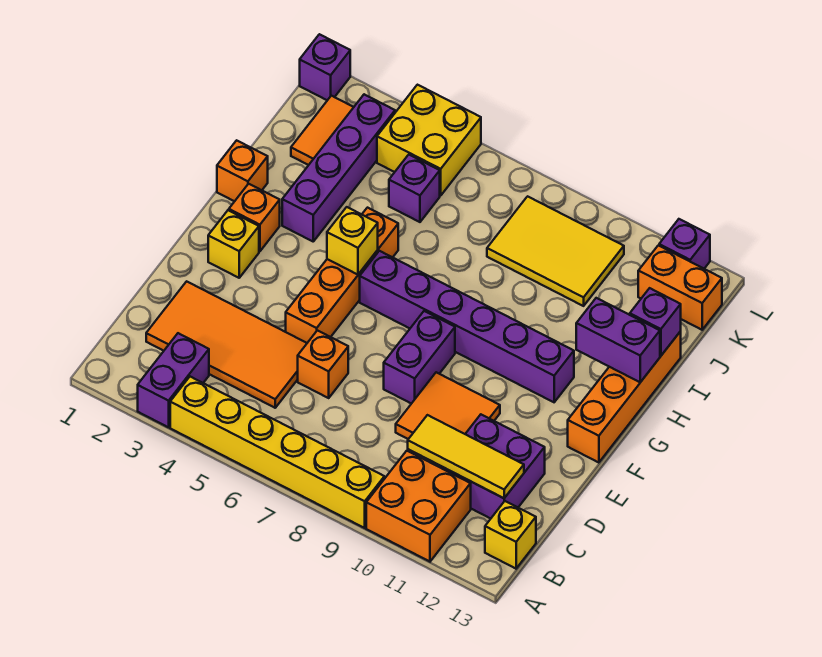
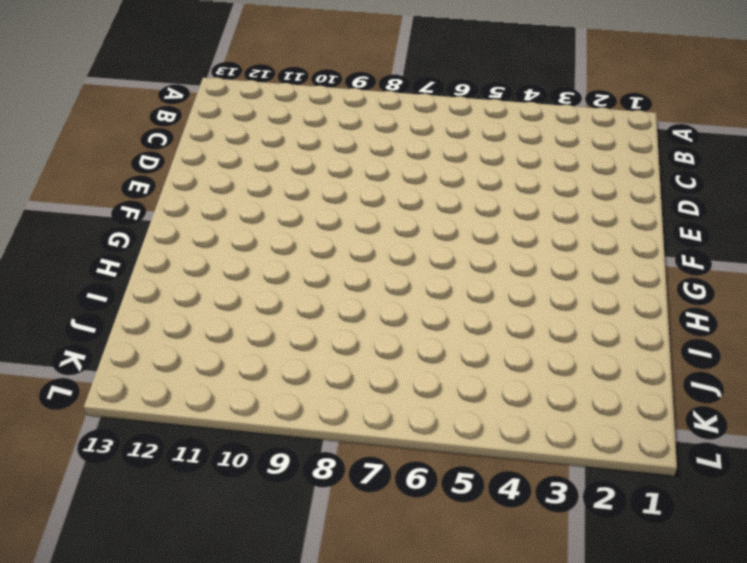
none -> purple brick A3:B3 level 1
none -> yellow brick A4:A9 level 1
none -> orange brick A10:B11 level 1

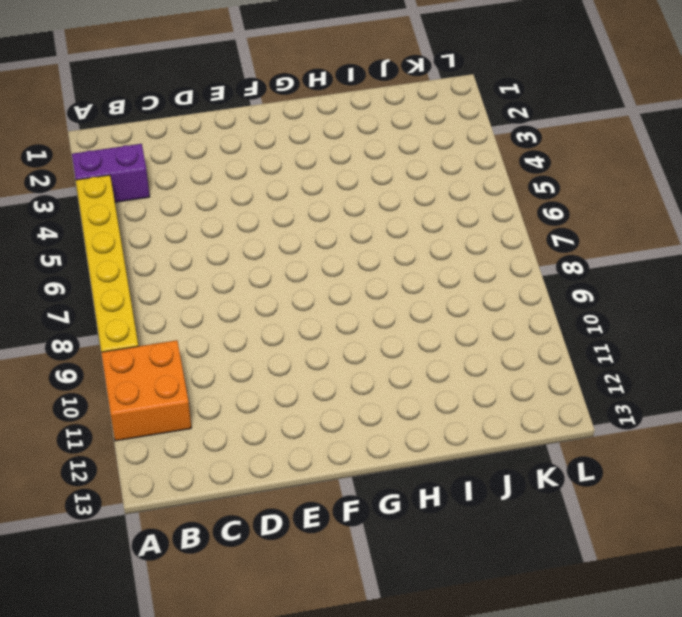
none -> yellow brick B13 level 1
none -> orange tile C2:D5 level 1
none -> purple brick C11:D12 level 1

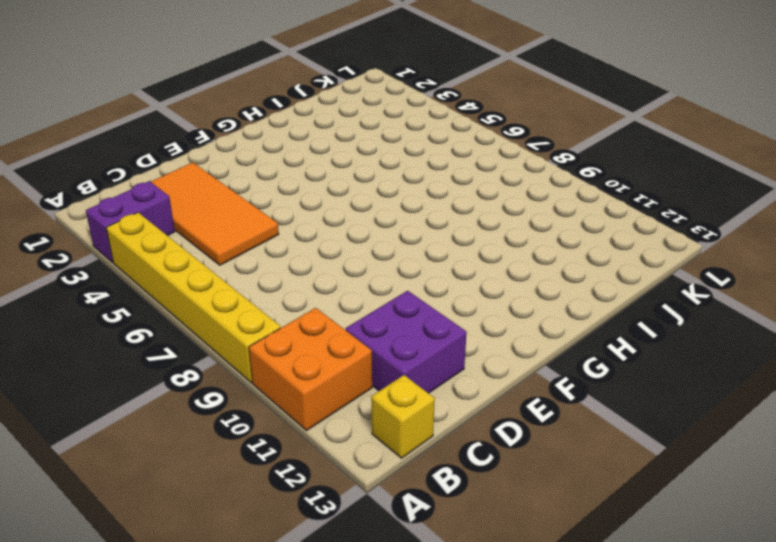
none -> orange brick D6 level 1
none -> orange tile D9:E10 level 1
none -> orange brick E5:H5 level 1

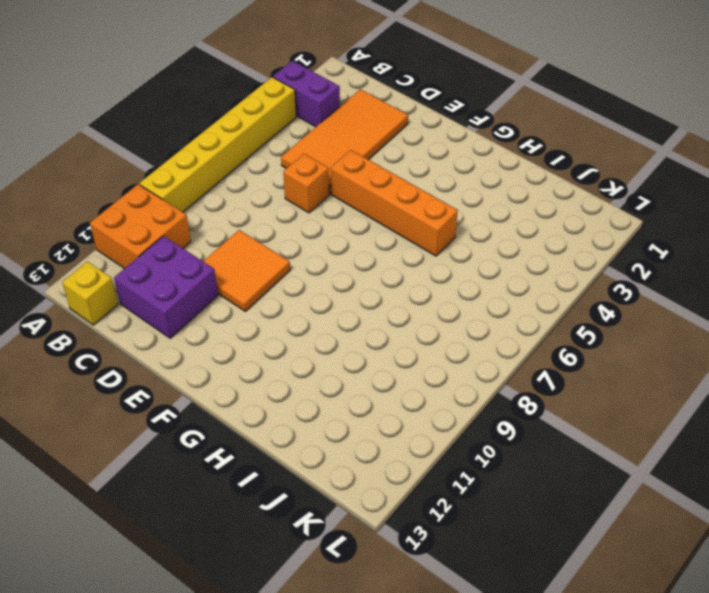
none -> purple brick E8:F8 level 1
none -> yellow brick F2 level 1
none -> orange brick F13:I13 level 1

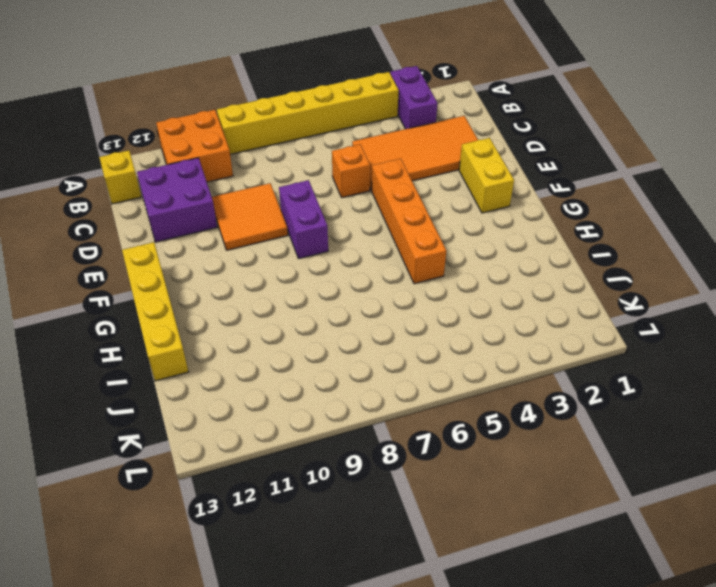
yellow brick E2:F2 level 1 -> yellow brick F2 level 1
yellow brick F13:I13 level 1 -> orange brick F13:I13 level 1
none -> orange brick G2 level 1
none -> purple brick G6:G11 level 1
none -> orange brick H1 level 1

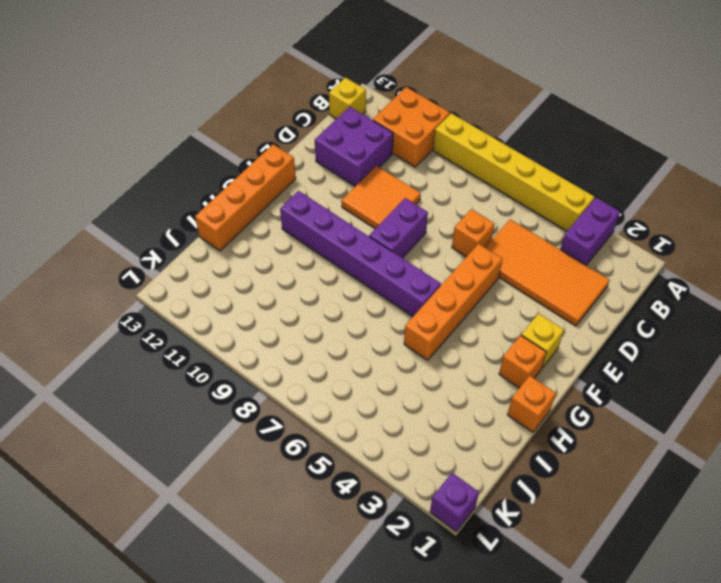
none -> purple brick H3:K3 level 1
none -> orange tile J2:K2 level 1
none -> purple brick J5 level 1

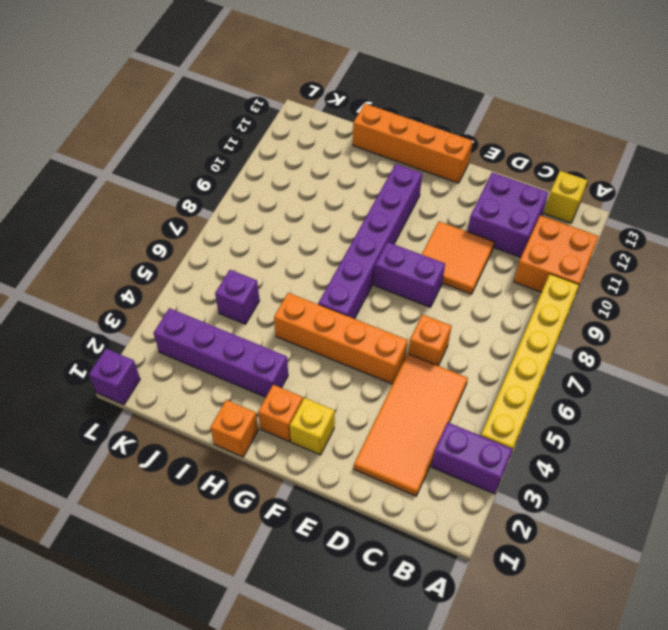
none -> orange tile J2:K2 level 1
none -> yellow tile J8:K10 level 1
none -> yellow brick K4:L5 level 1

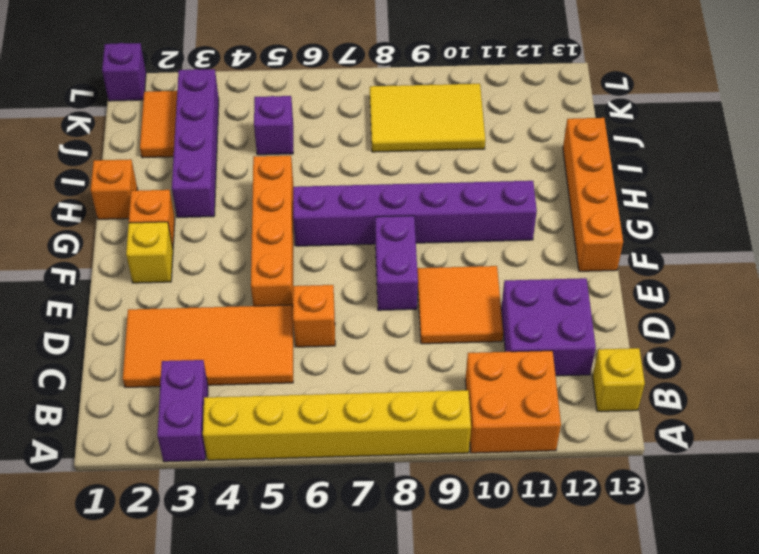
none -> yellow brick K4:L5 level 1
none -> orange brick K12:K13 level 1
none -> purple brick L12 level 1

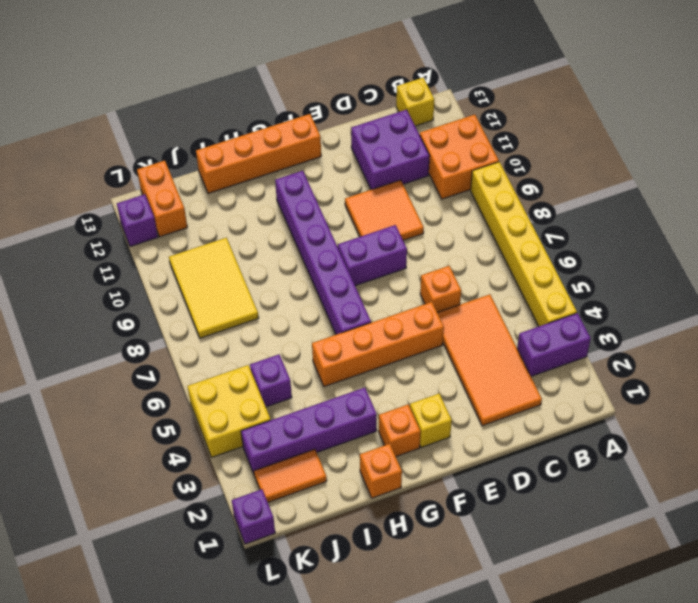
none -> yellow tile C10:C12 level 2
none -> yellow brick G5 level 2
none -> purple brick H12:H13 level 2

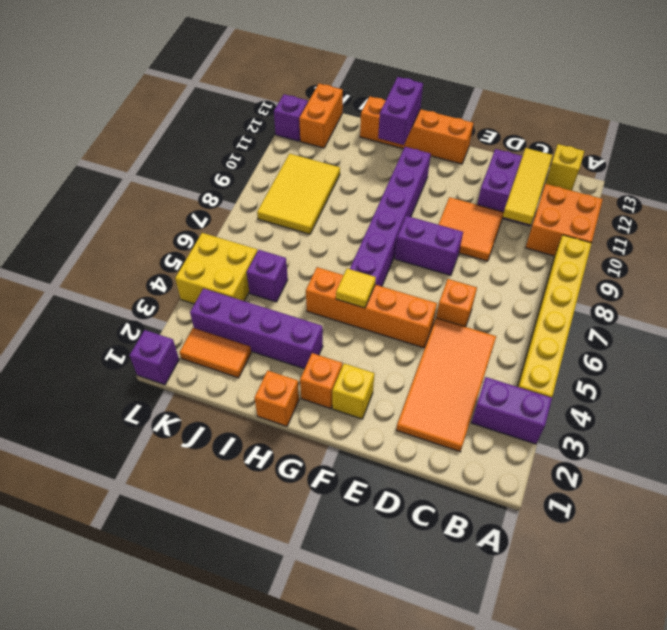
yellow tile G5 level 2 -> yellow brick G5 level 2
none -> purple brick I13 level 2

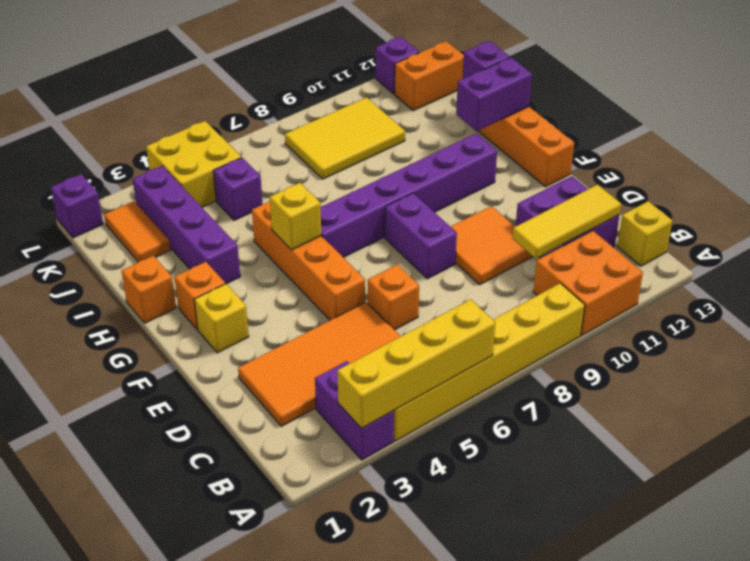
yellow brick A3:A6 level 2 -> none

